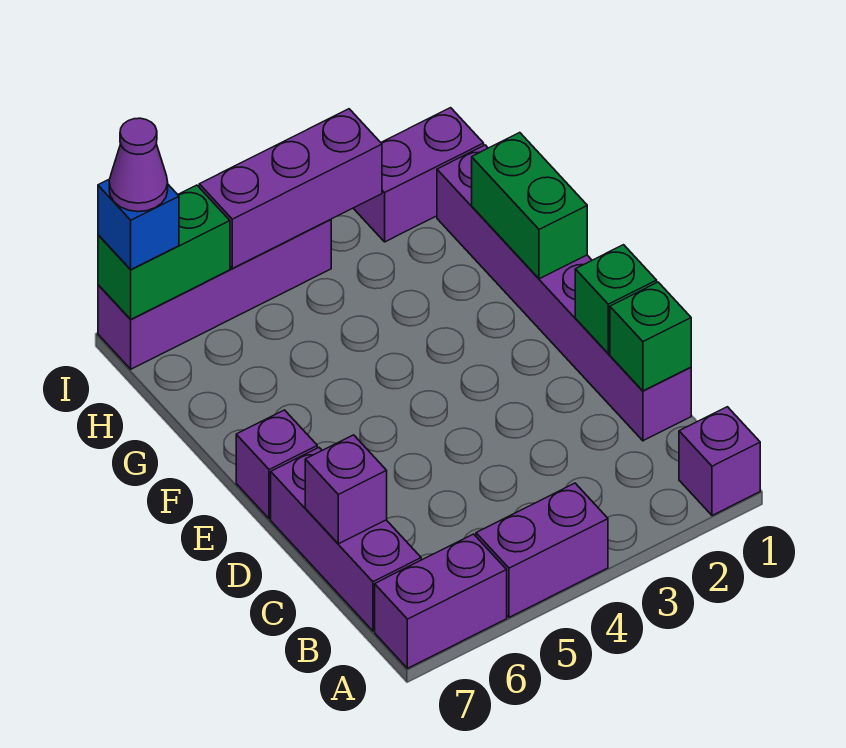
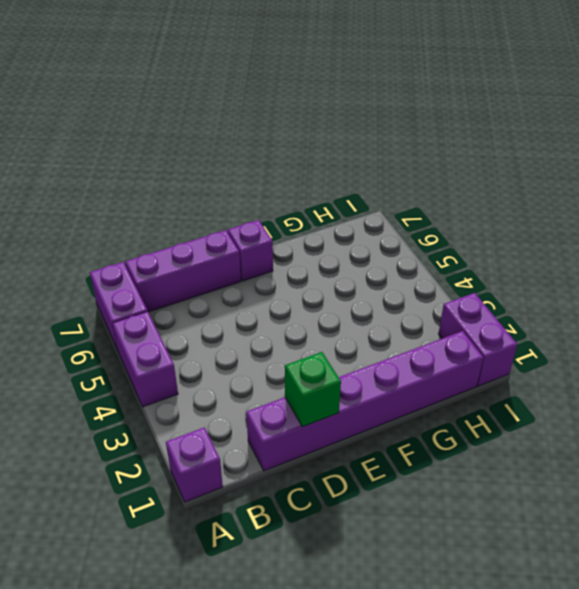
none -> purple brick I4:I7 level 1
none -> green brick C1 level 2
none -> purple brick C7 level 2

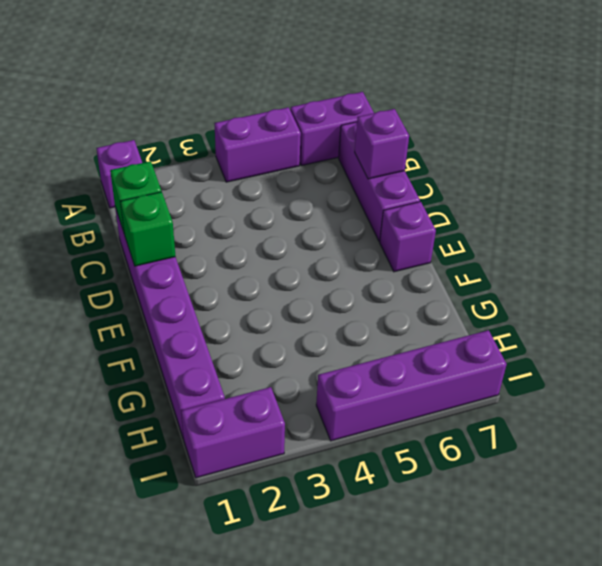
none -> green brick F1:G1 level 2
none -> purple brick I3:I5 level 2
none -> green brick I6:I7 level 2

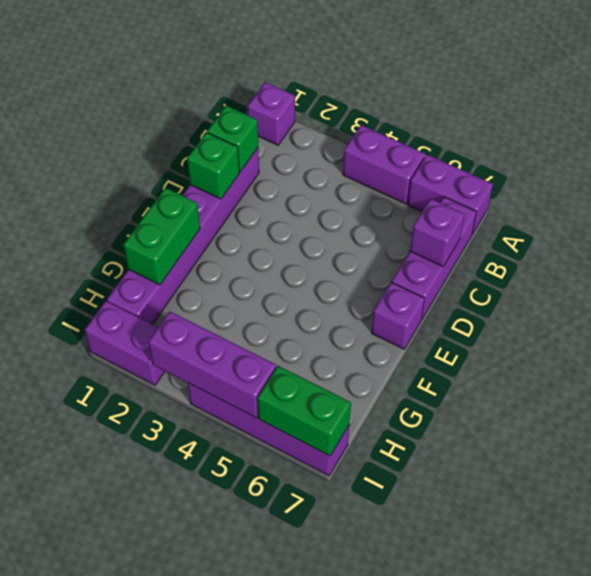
none -> blue brick I7 level 3
none -> purple cone I7 level 4

